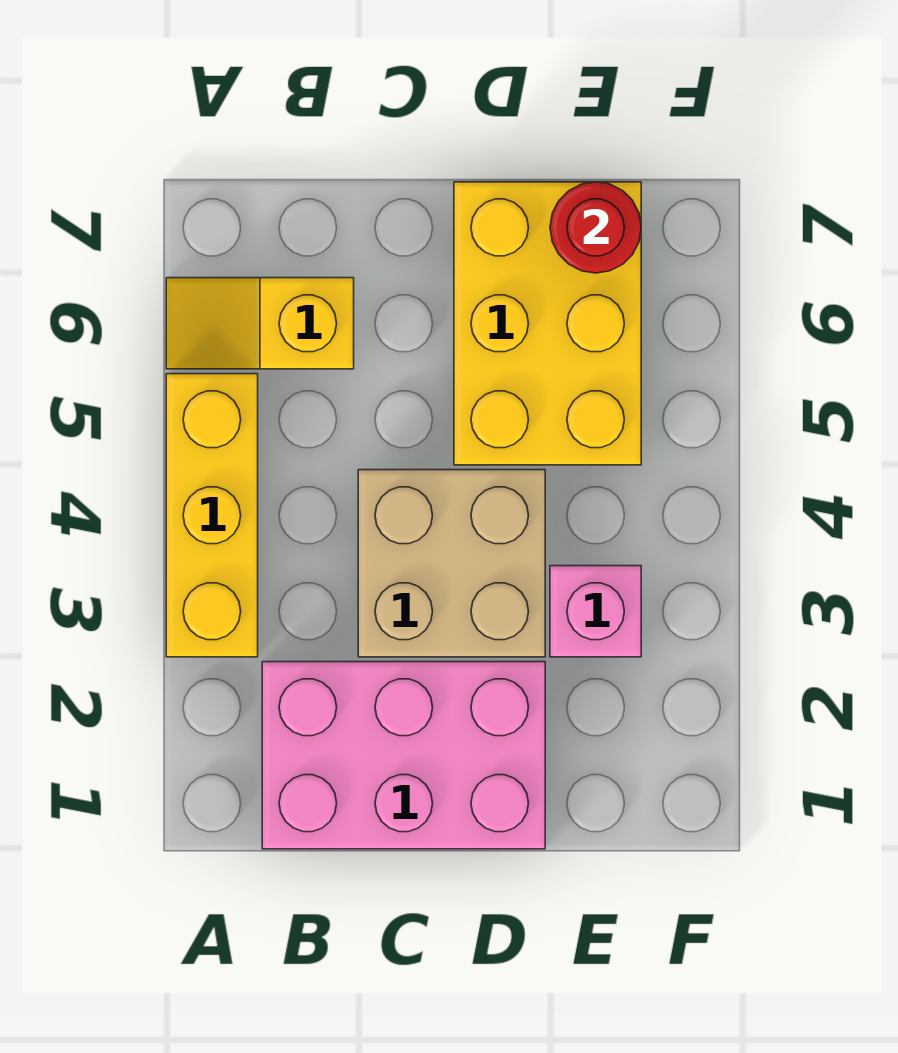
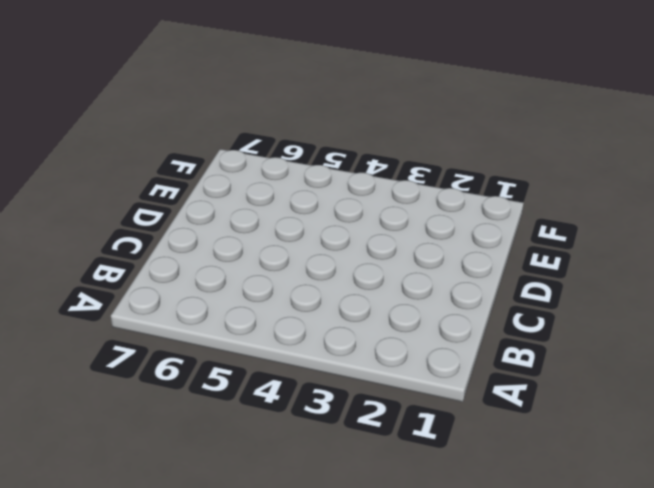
none -> yellow brick A3:A5 level 1
none -> yellow slope A6:B6 level 1 top B

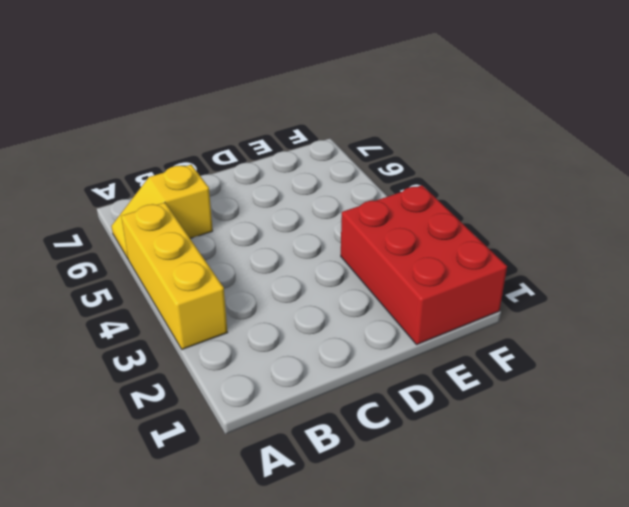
red brick E1:F3 level 1 -> pink brick E3 level 1
none -> pink brick B1:D2 level 1
none -> tan brick C3:D4 level 1

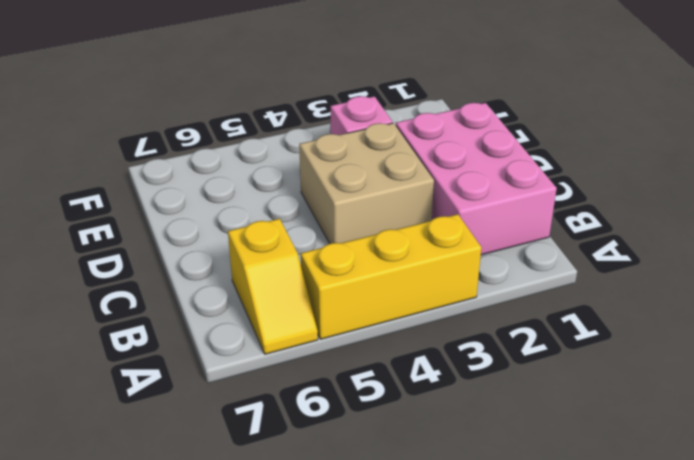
none -> yellow brick D5:E7 level 1
none -> red round brick E7 level 2

